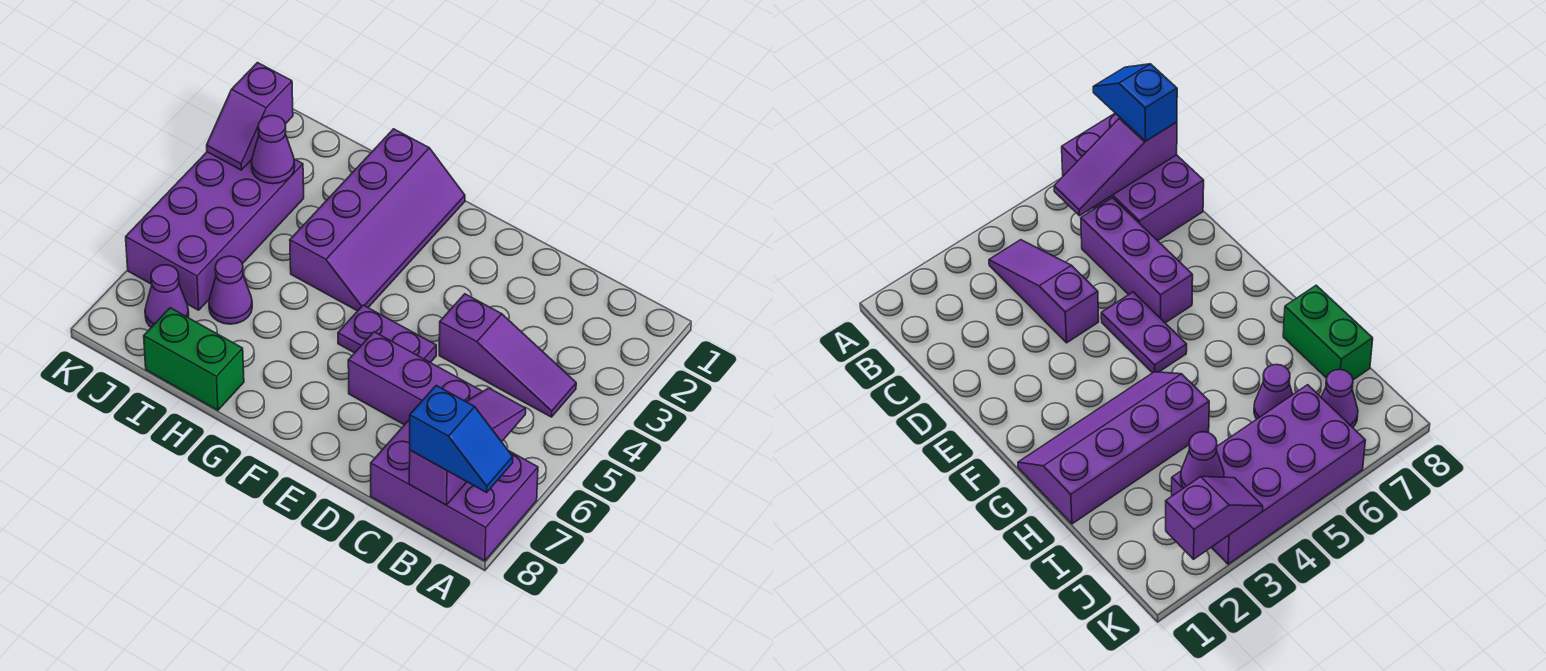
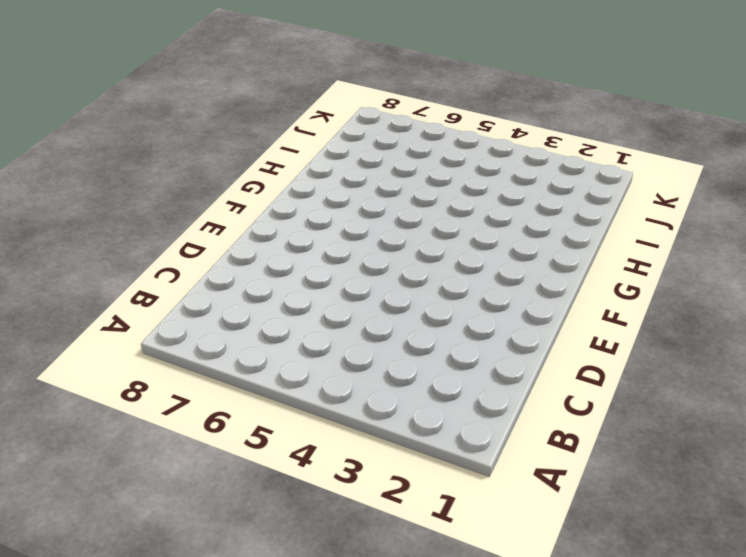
none -> purple brick A7:C8 level 1
none -> purple slope B4:D4 level 1 top D
none -> purple brick C6:E6 level 1

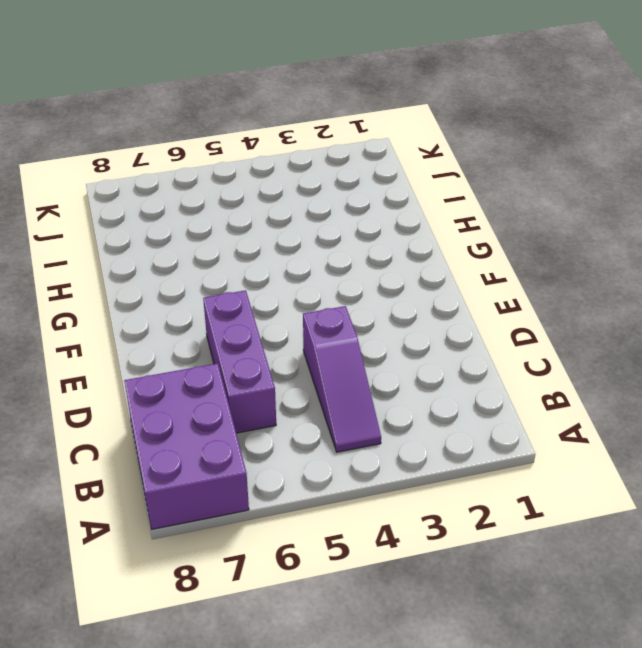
none -> purple plate E5:F5 level 1
none -> purple slope G1:H4 level 1 top H
none -> green brick H8:I8 level 1

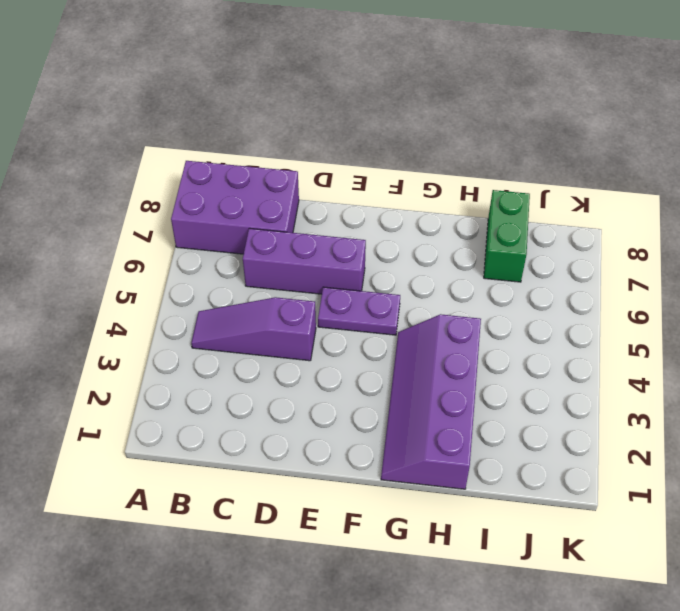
green brick I7:I8 level 1 -> green brick H8:I8 level 1
none -> purple cone I6 level 1
none -> purple brick J3:K6 level 1
none -> purple cone J7 level 1

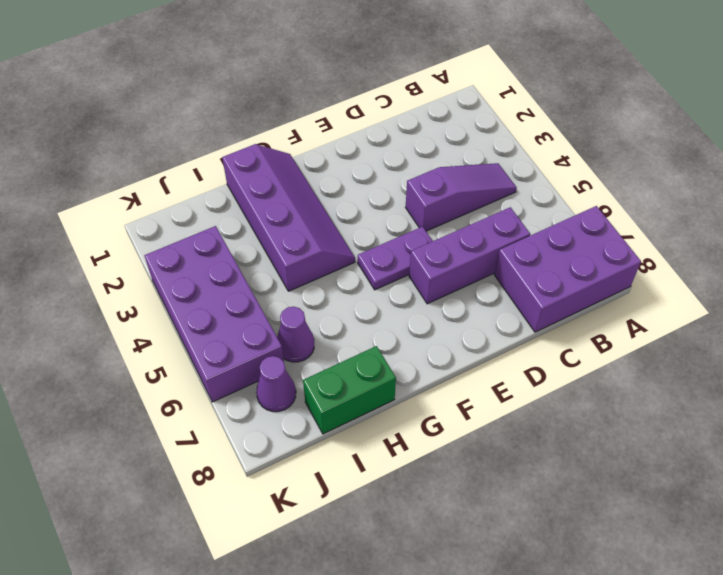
none -> purple slope B6:B8 level 2 top 8
none -> purple cone J3 level 2
none -> purple slope K2:K3 level 2 top 2

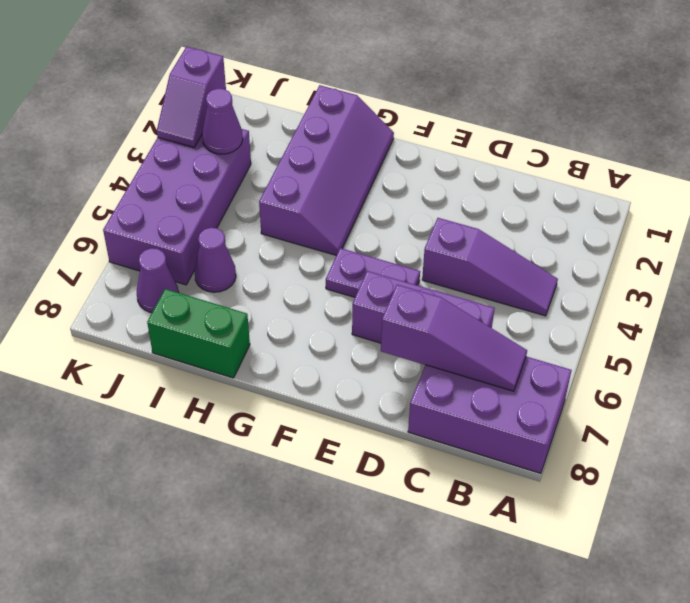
purple slope B7:D7 level 2 top D -> purple slope B6:B8 level 2 top 8
none -> blue slope A8:B8 level 3 top B

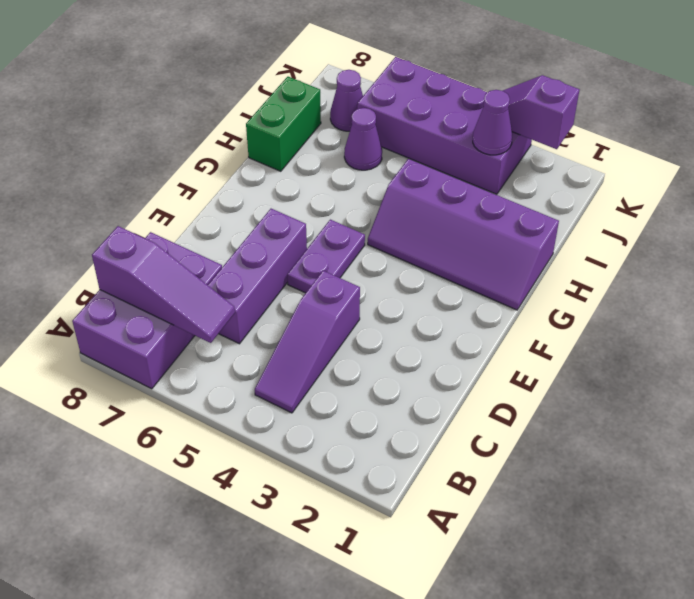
none -> blue slope A8:B8 level 3 top B

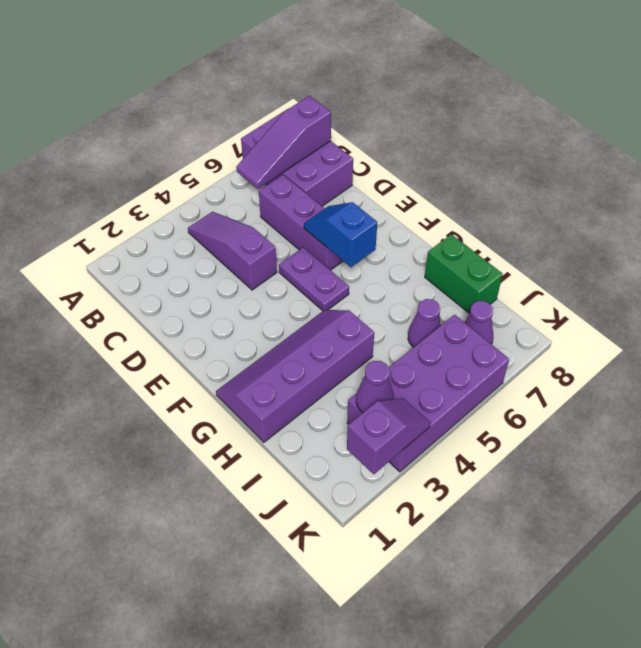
blue slope E6:F6 level 2 top F -> blue slope A8:B8 level 3 top B

